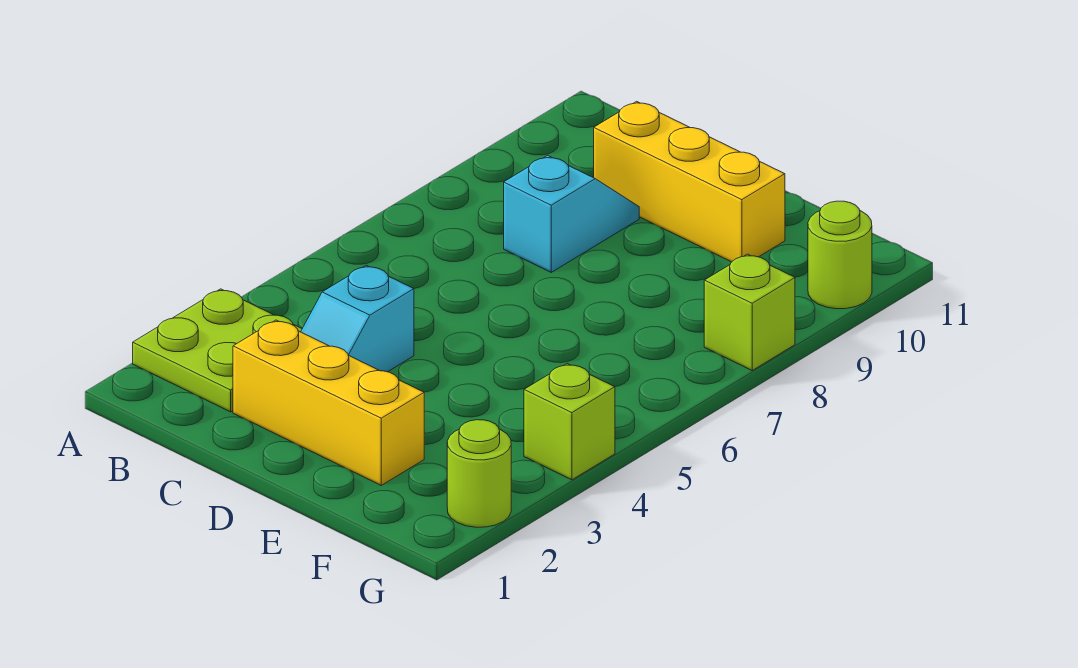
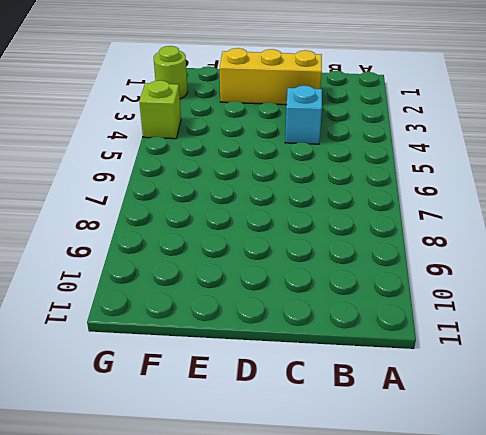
none -> lime plate A2:B3 level 1
none -> cyan slope C8:C9 level 1 top 8

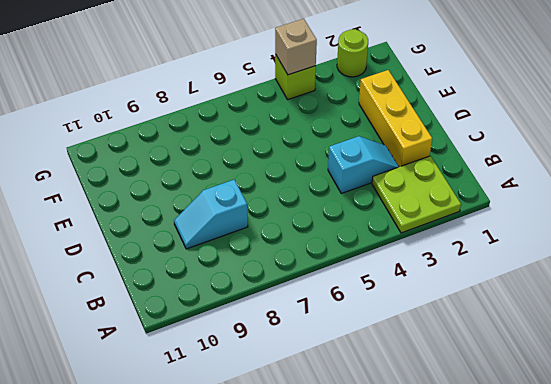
tan brick G4 level 2 -> none
none -> yellow brick C10:E10 level 1
none -> lime brick G8 level 1

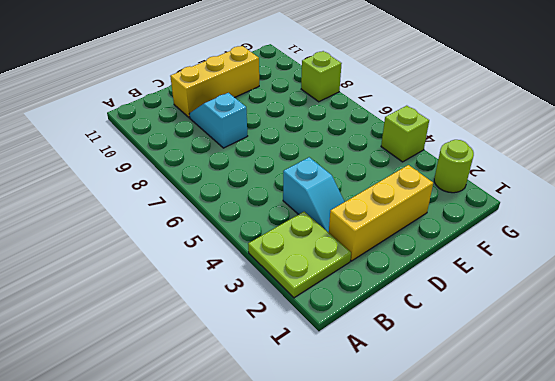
none -> lime round brick G10 level 1

